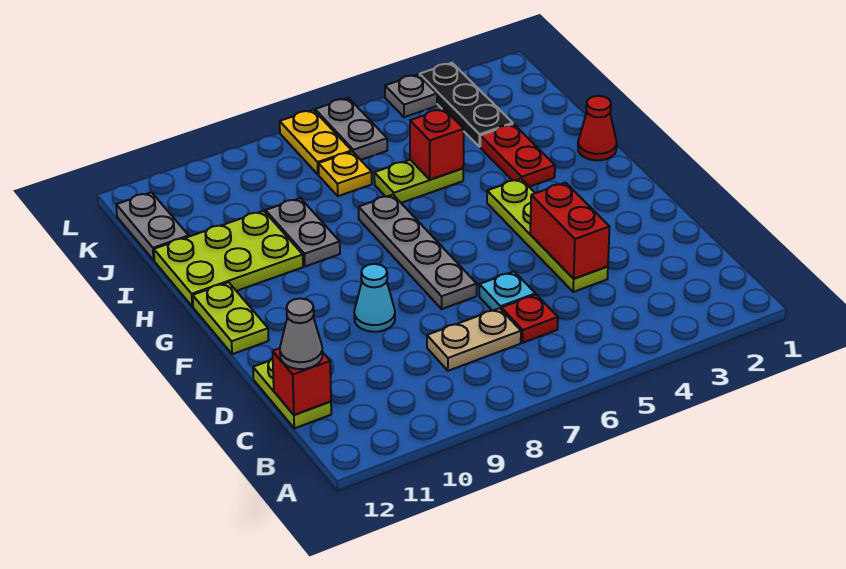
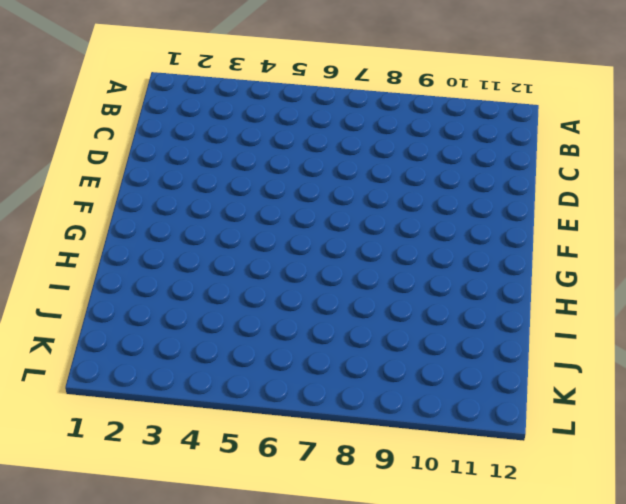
none -> red plate C6 level 1
none -> tan plate C7:C8 level 1
none -> lime plate C12:D12 level 1

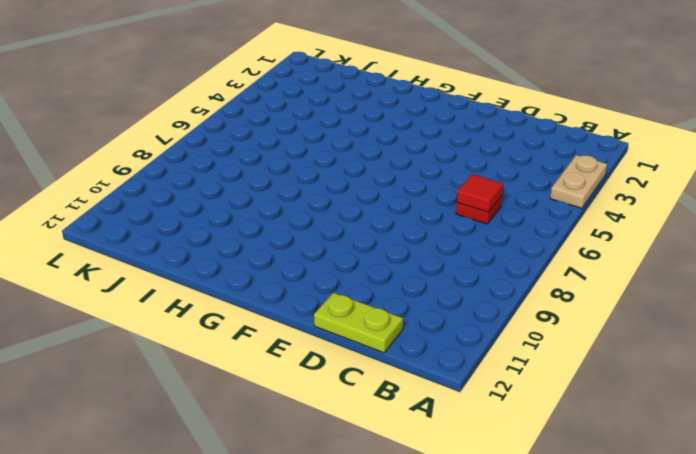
tan plate A3:A4 level 1 -> tan plate C7:C8 level 1
red tile C6 level 2 -> none
none -> lime plate D4:G4 level 1
none -> cyan plate D6 level 1
none -> grey plate E7:H7 level 1

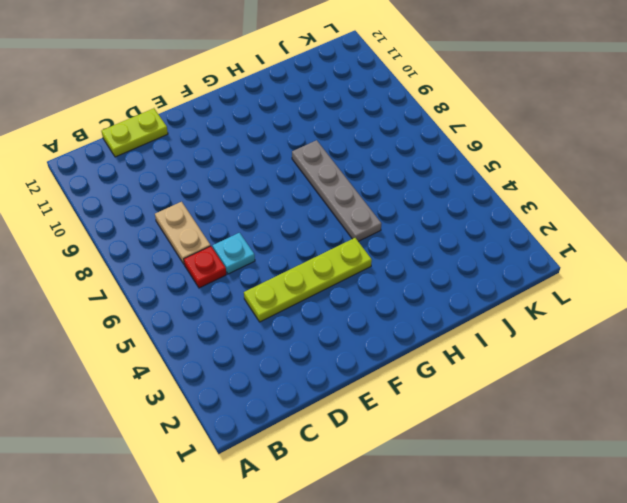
grey plate H5:H8 level 1 -> grey plate E7:H7 level 1
none -> cyan cone E9 level 1
none -> lime plate F12:G12 level 1
none -> red cone H1 level 1

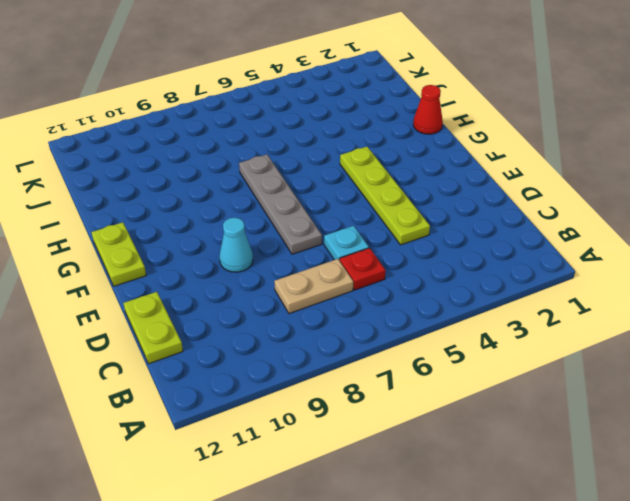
none -> red plate H3:I3 level 1
none -> grey plate H9:I9 level 1
none -> lime plate H10:I12 level 1

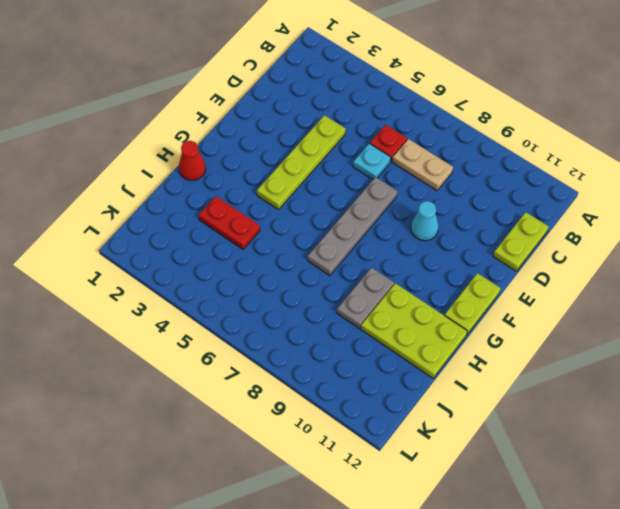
red plate I3:I4 level 1 -> red plate H3:I3 level 1
none -> lime plate I5:I6 level 1
none -> black plate J3:L3 level 1
none -> yellow plate J7 level 1

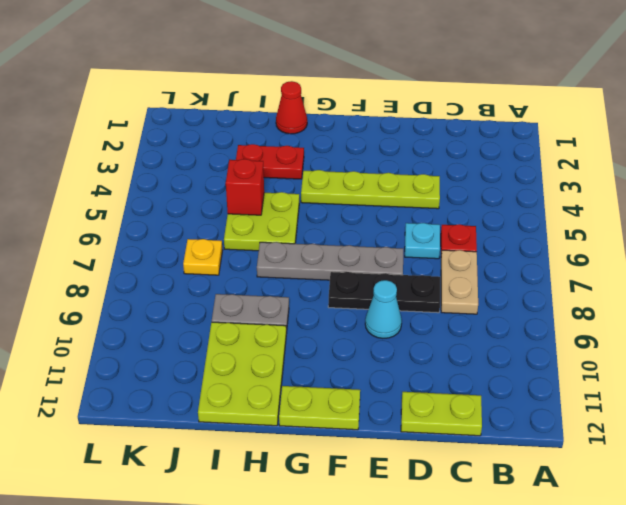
black plate D8:F8 level 1 -> black plate J3:L3 level 1
lime plate H5:I6 level 1 -> lime plate I5:I6 level 1
none -> grey plate J12:K12 level 1
none -> grey plate K6:L6 level 1
none -> yellow plate K7:L7 level 1

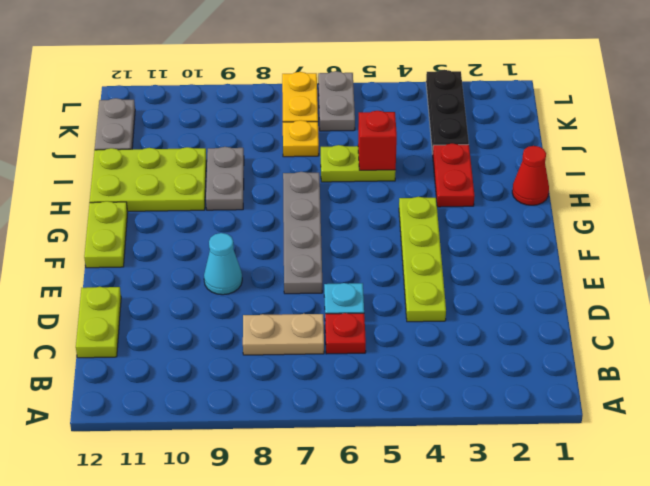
none -> grey plate L4 level 1
none -> red brick C12 level 2
none -> red brick D4:E4 level 2

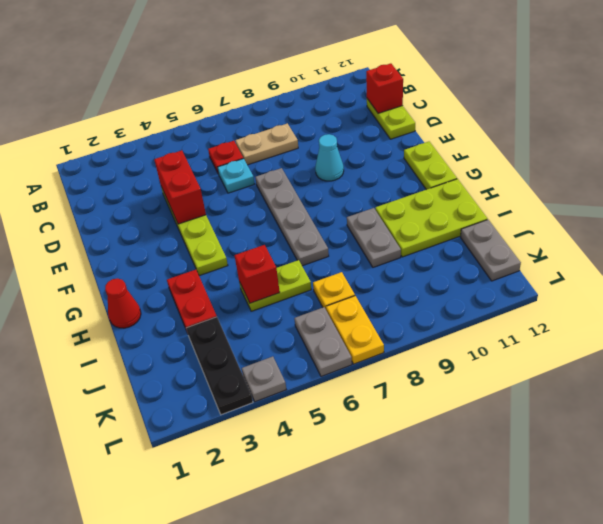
none -> grey cone C12 level 3

